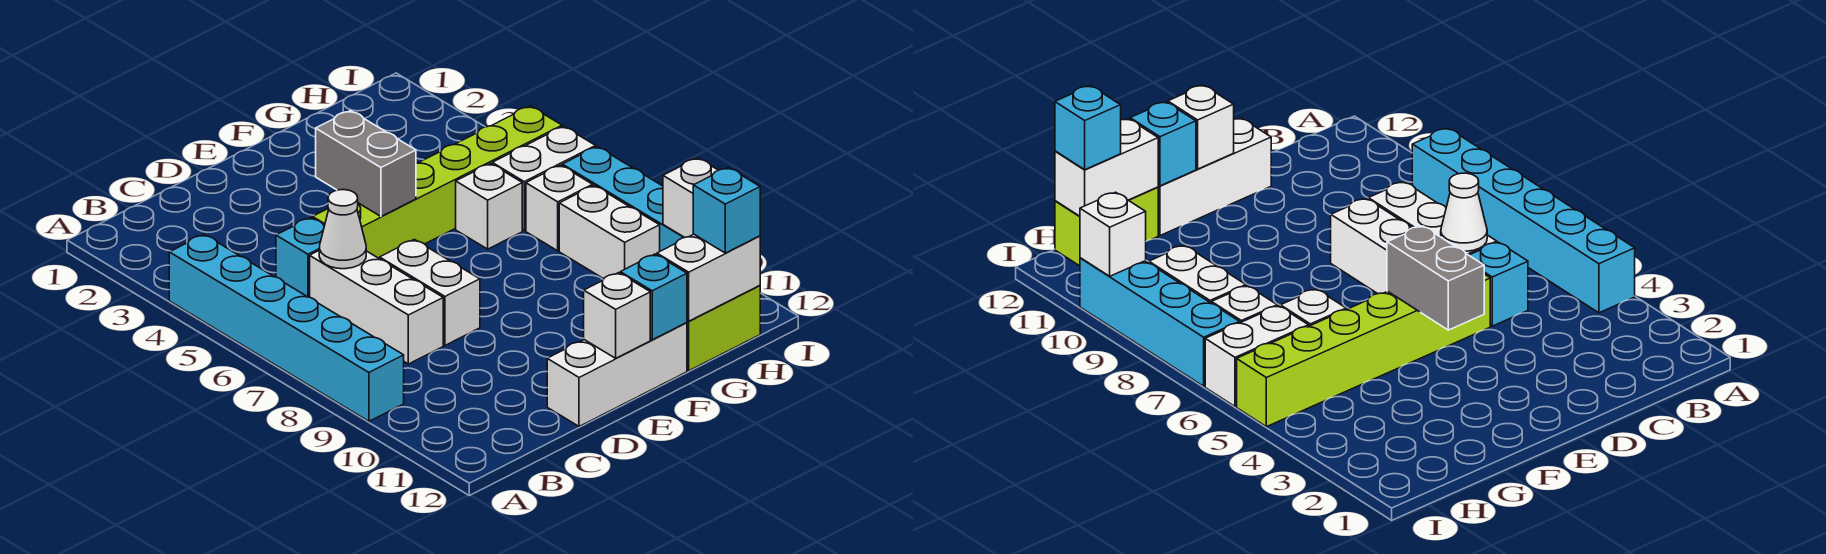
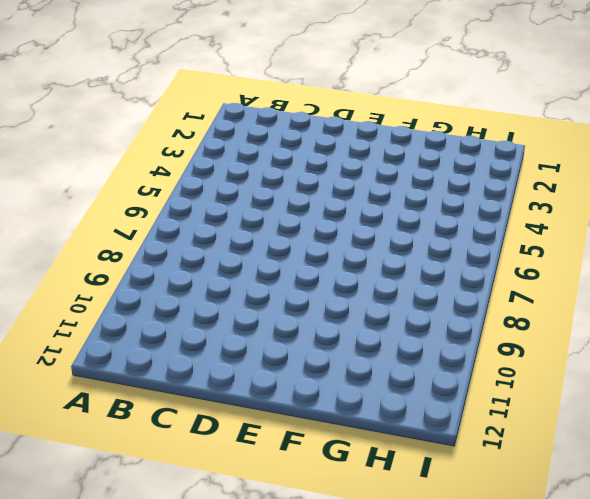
none -> cyan brick A4:A9 level 1
none -> cyan brick C5 level 1
none -> white brick C6:C8 level 1

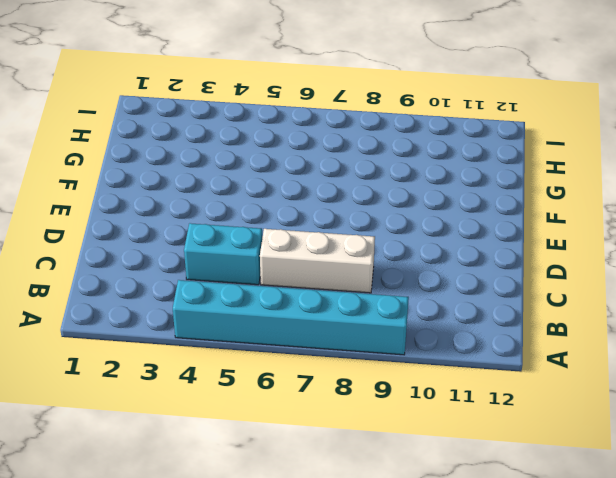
cyan brick C4:C5 level 1 -> cyan brick C5 level 1
none -> lime brick D5:I5 level 1
none -> white brick D7:D8 level 1
none -> white brick D12:F12 level 1

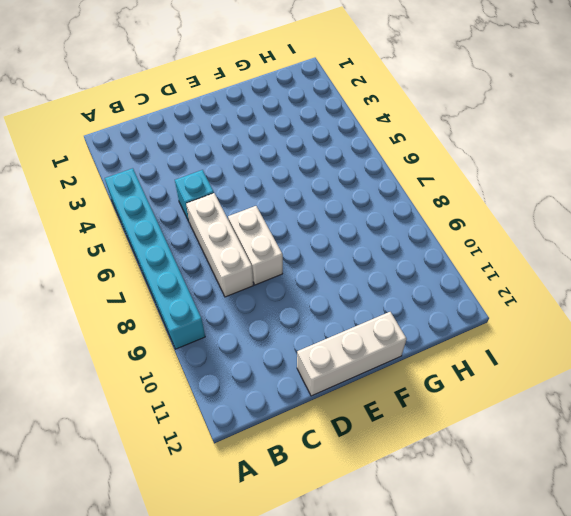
none -> lime brick D5:I5 level 1
none -> white brick G6 level 1
none -> lime brick G12:H12 level 1

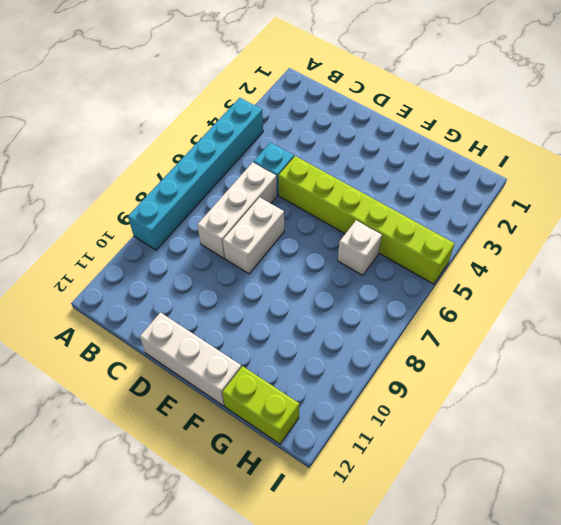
none -> white brick H6:I6 level 1
none -> white brick H7 level 1
none -> white brick H8:H9 level 1

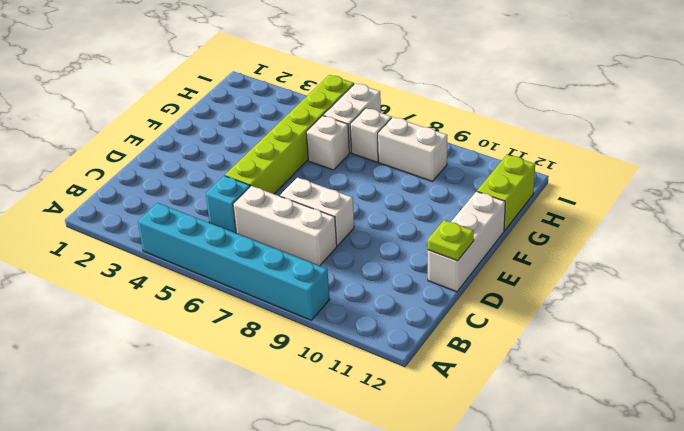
lime plate D12 level 2 -> none
none -> cyan brick I7:I10 level 1
none -> white cone C6 level 2
none -> grey brick E4:E5 level 2

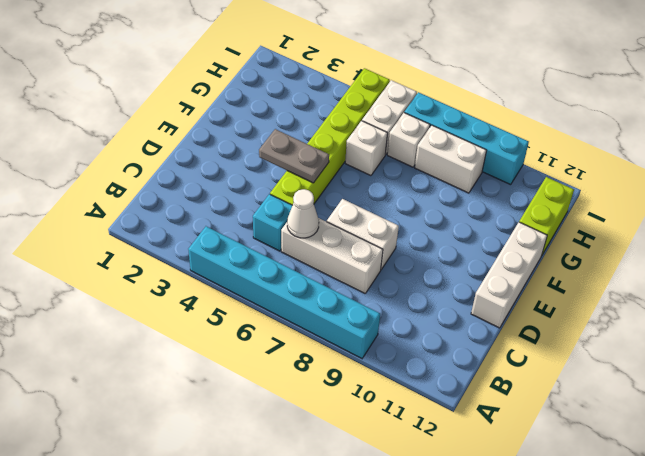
grey plate E4:E5 level 2 -> grey brick E4:E5 level 2
none -> white brick E12 level 2
none -> cyan brick F12 level 2
none -> white brick G12:H12 level 2

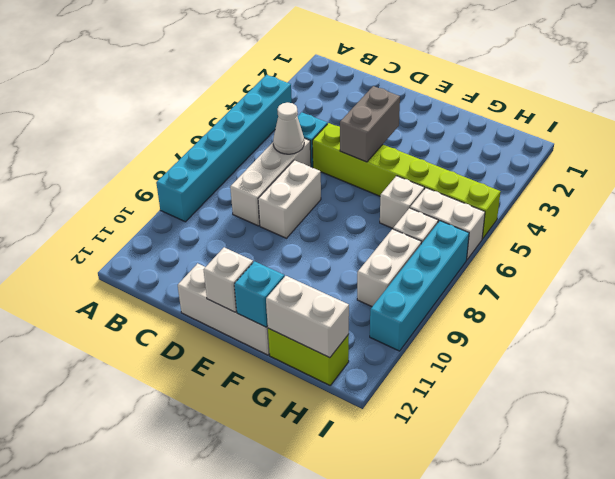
none -> white brick I10 level 2
none -> cyan brick H12 level 3

